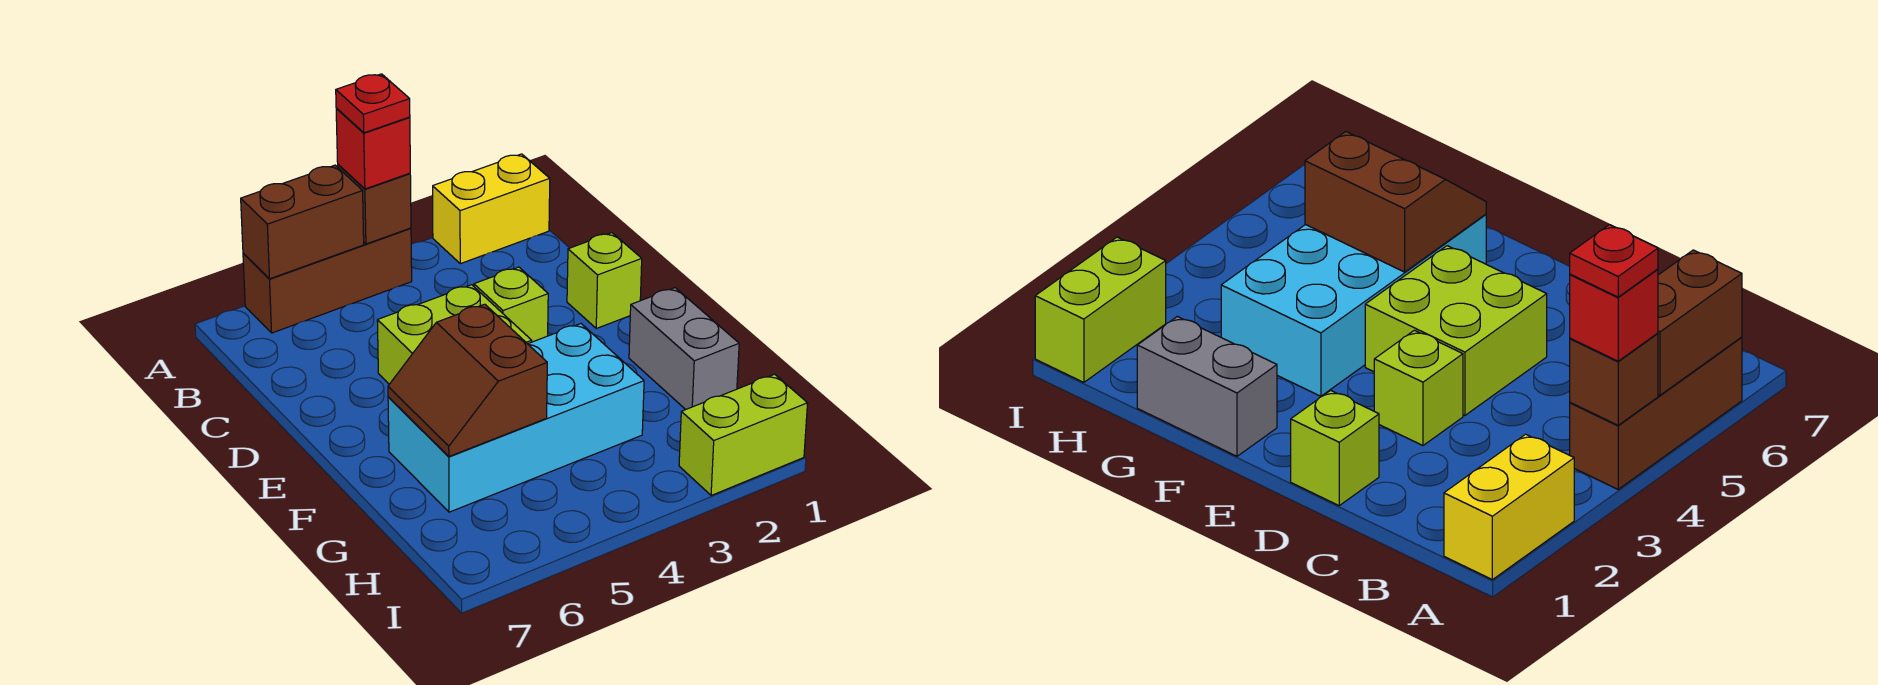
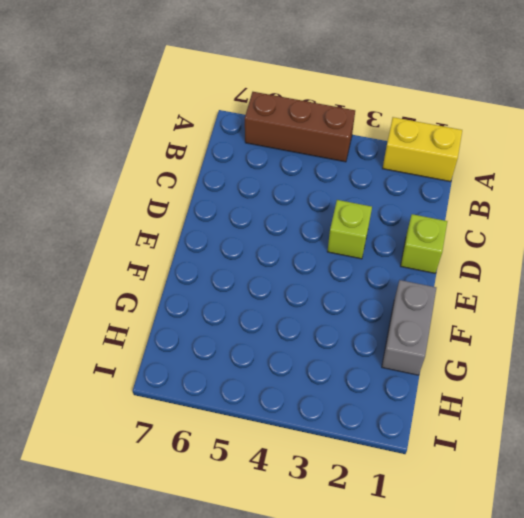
none -> lime brick D4:E5 level 1
none -> cyan brick F3:G6 level 1
none -> lime brick I1:I2 level 1

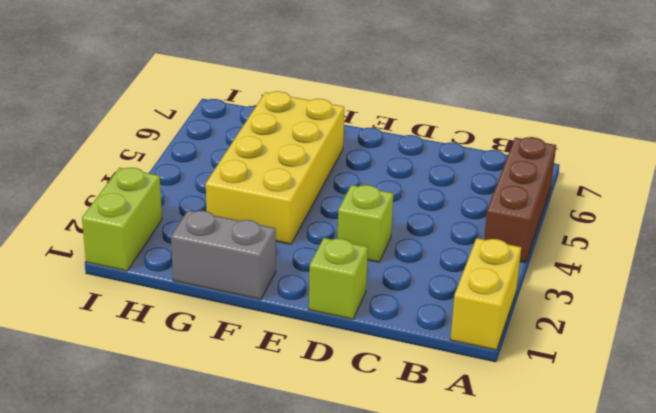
yellow brick F3:G6 level 1 -> cyan brick F3:G6 level 1
none -> lime brick D4:E5 level 1
none -> brown brick A4 level 2
none -> brown brick A5:A6 level 2

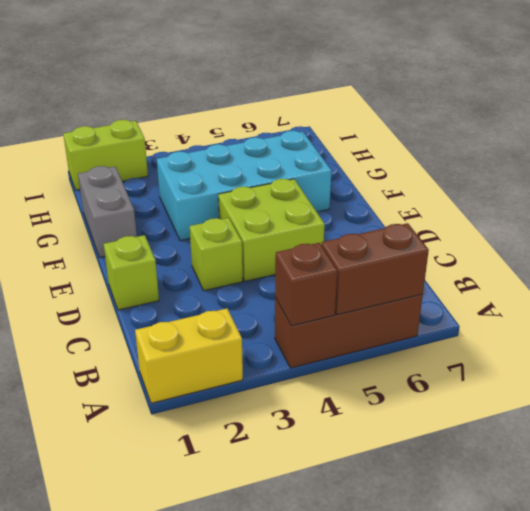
none -> brown slope F5:G6 level 2 top 5
none -> red brick A4 level 3
none -> red plate A4 level 4

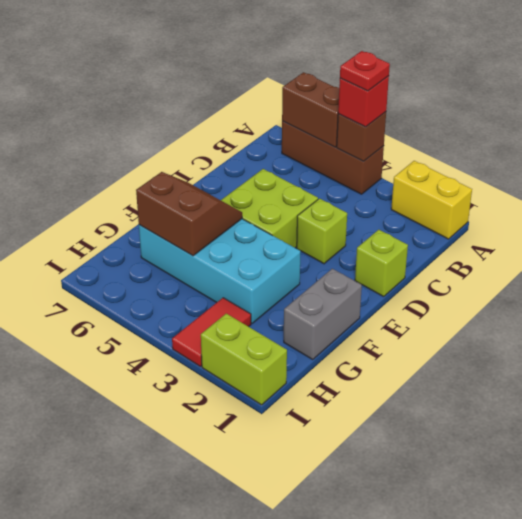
brown slope F5:G6 level 2 top G -> brown slope F5:G6 level 2 top 5
red tile H3:I3 level 1 -> none

